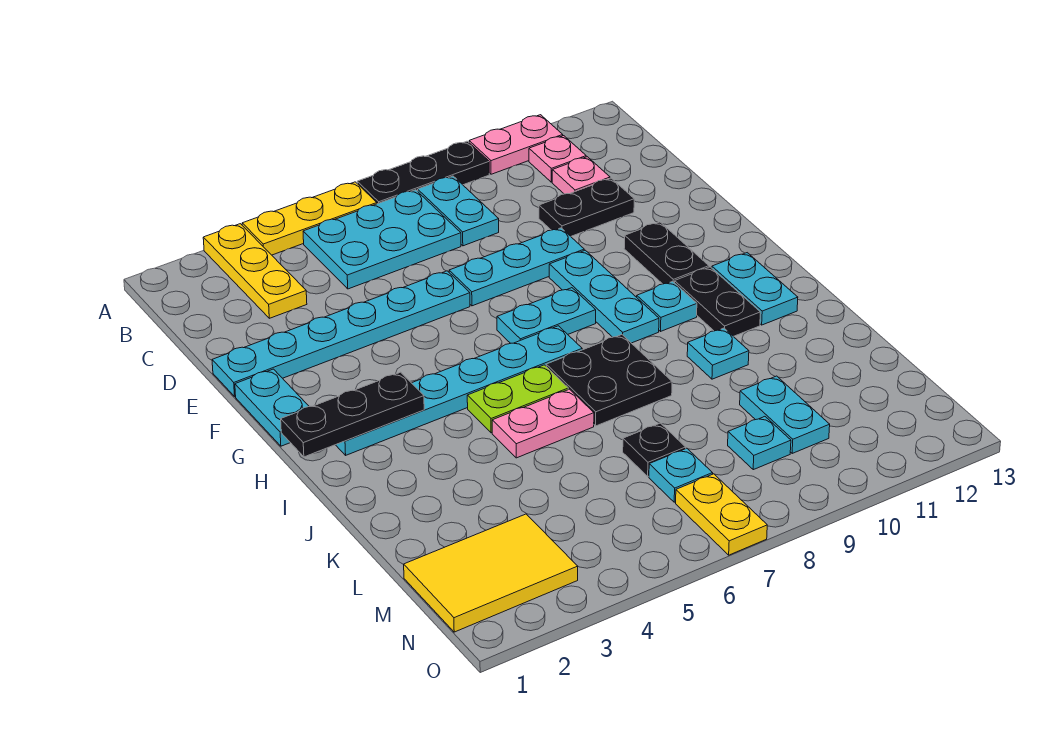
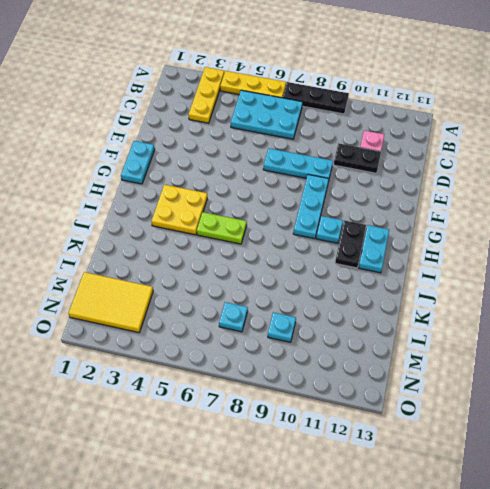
yellow plate H3:I4 level 1 -> cyan plate H2:H7 level 1
none -> pink plate A10:A11 level 1
none -> cyan plate B8:C8 level 1
none -> pink plate B11 level 1
none -> cyan plate E1:E6 level 1

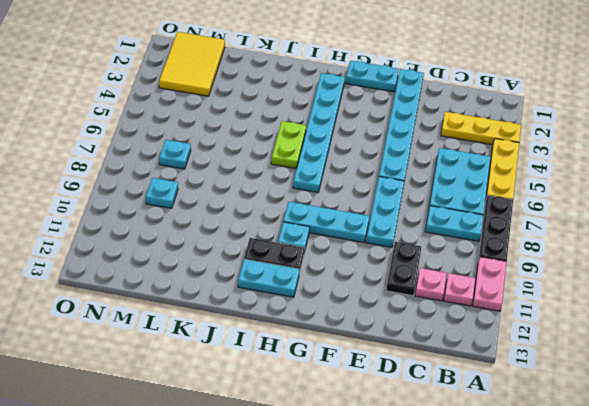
none -> black plate F11:G11 level 1
none -> cyan plate G7:G8 level 1
none -> black plate I7:J8 level 1
none -> pink plate J5:J6 level 1

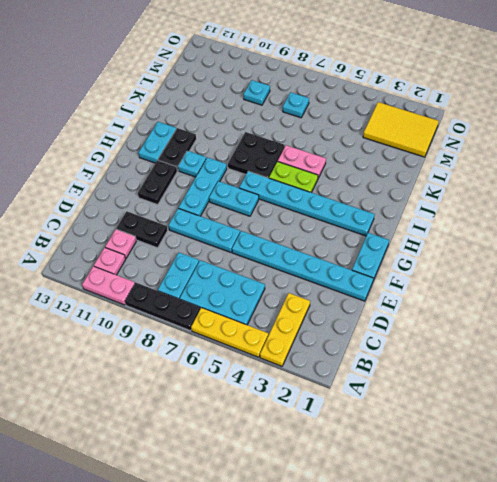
none -> cyan plate J10 level 1
none -> black plate L7 level 1
none -> cyan plate L10:M10 level 1
none -> yellow plate N7:O7 level 1

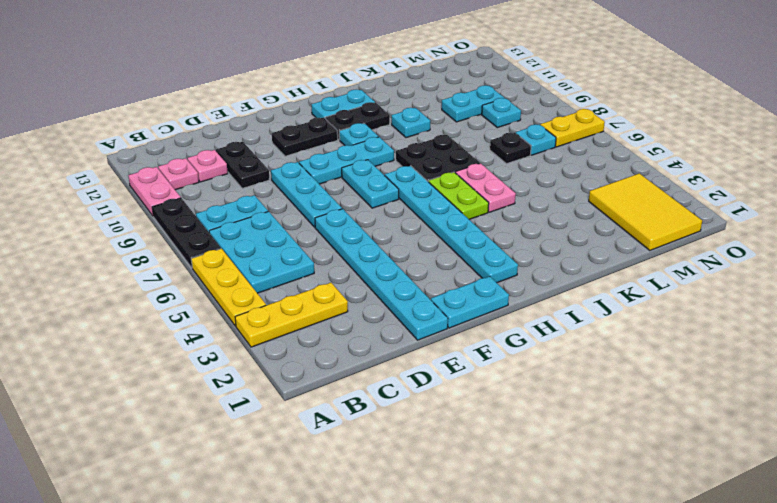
none -> black plate H1:H3 level 2

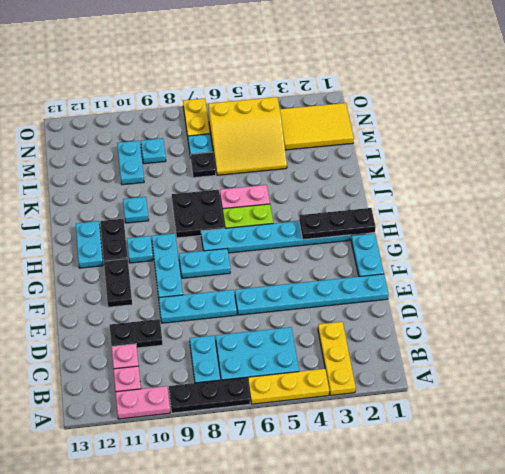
yellow slope L4:N6 level 1 top N -> none

